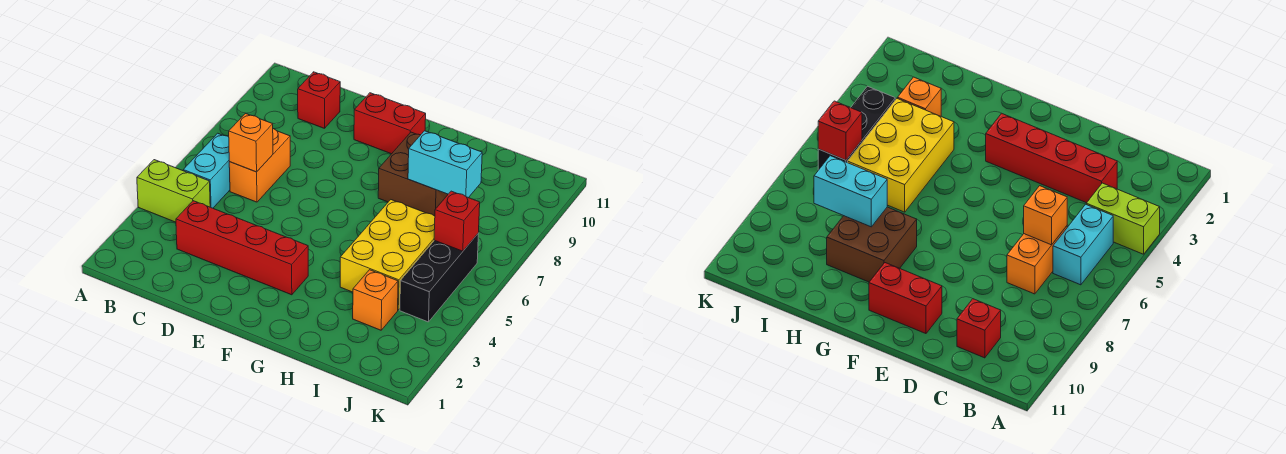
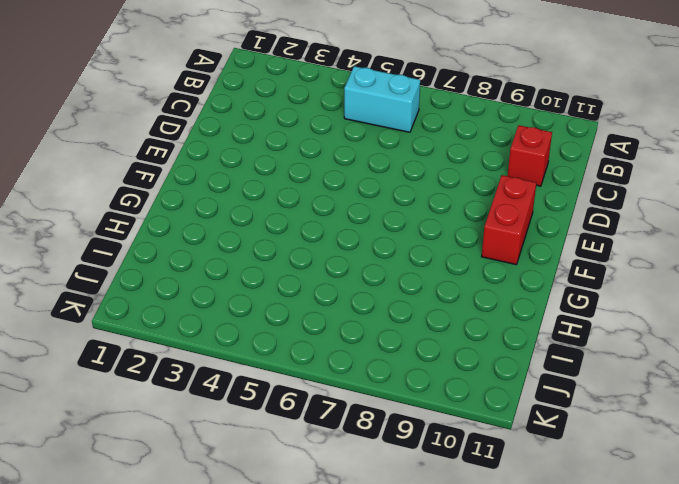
none -> lime brick A4:B4 level 1
none -> red brick C3:F3 level 1
none -> orange brick C6:C7 level 1

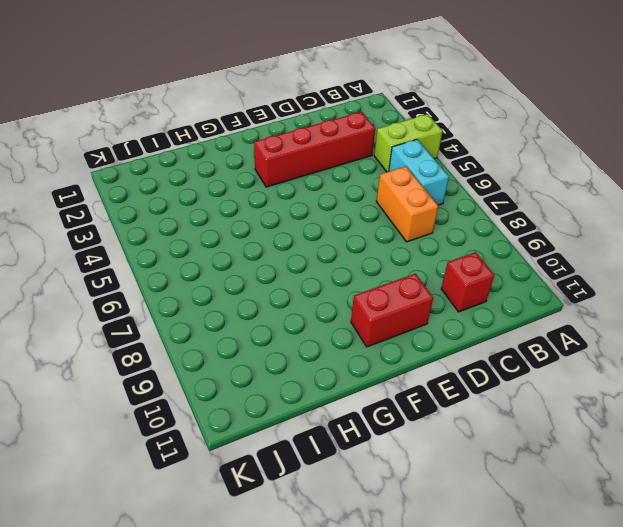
none -> brown brick G8:H9 level 1
none -> yellow brick H4:I6 level 1
none -> orange brick I3 level 1

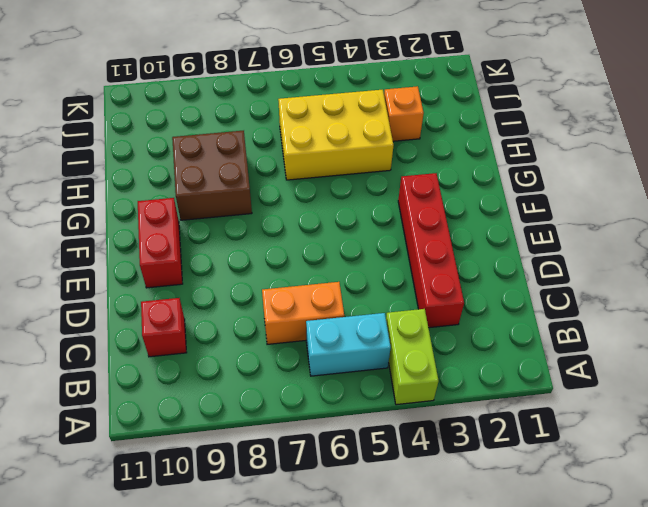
none -> black brick J4:J6 level 1
none -> orange brick C6 level 2
none -> cyan brick H8:I8 level 2

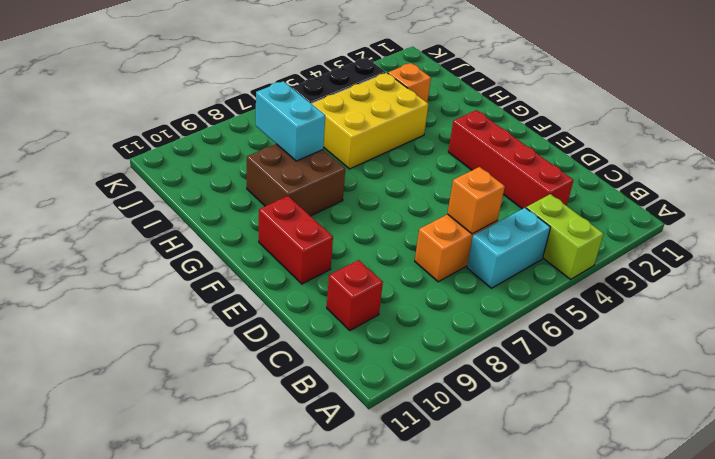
none -> red brick J6 level 2

